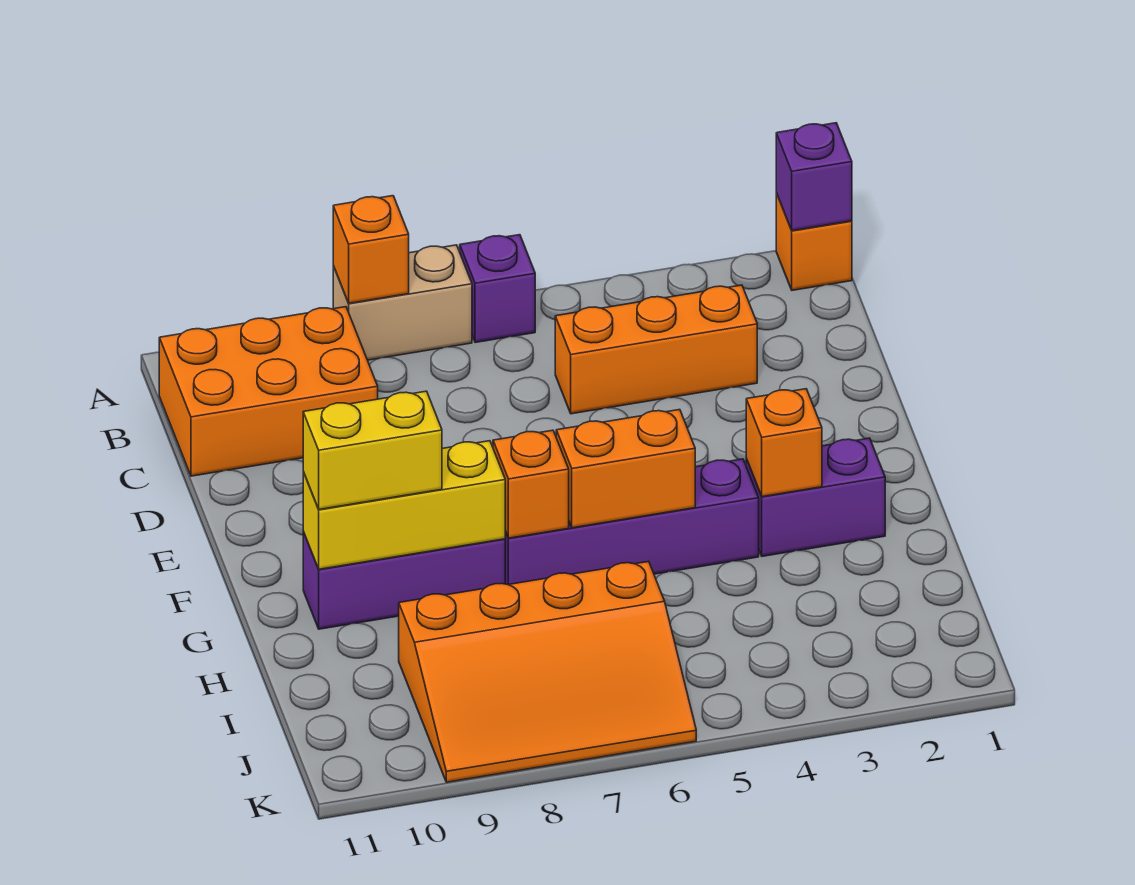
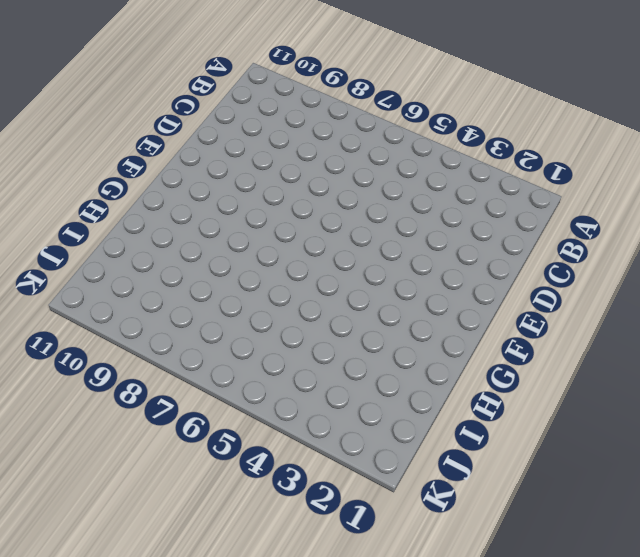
none -> orange brick A1 level 1
none -> purple brick A6 level 1
none -> tan brick A7:A8 level 1

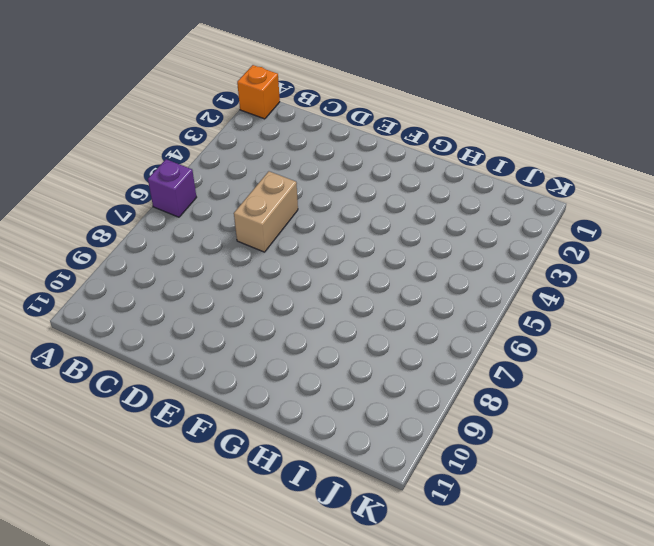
tan brick D5:D6 level 1 -> tan brick A7:A8 level 1
none -> orange brick B9:C11 level 1
none -> orange brick C3:C5 level 1
none -> purple brick G2:G3 level 1

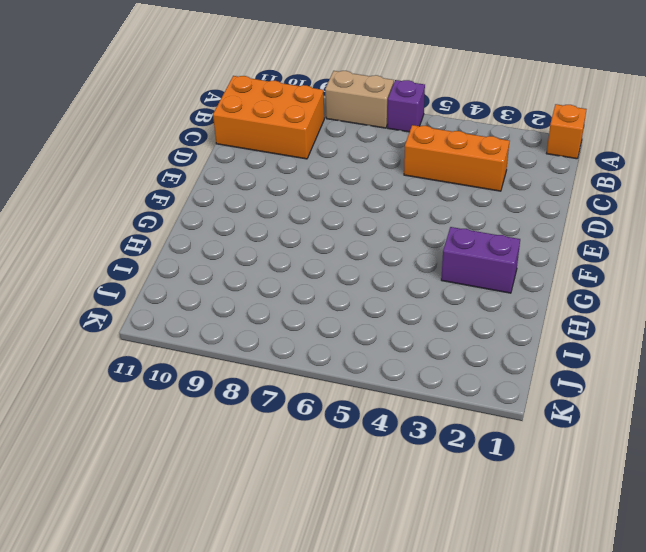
none -> purple brick G4:G7 level 1
none -> purple brick G8:G10 level 1
none -> orange slope I6:K9 level 1 top I

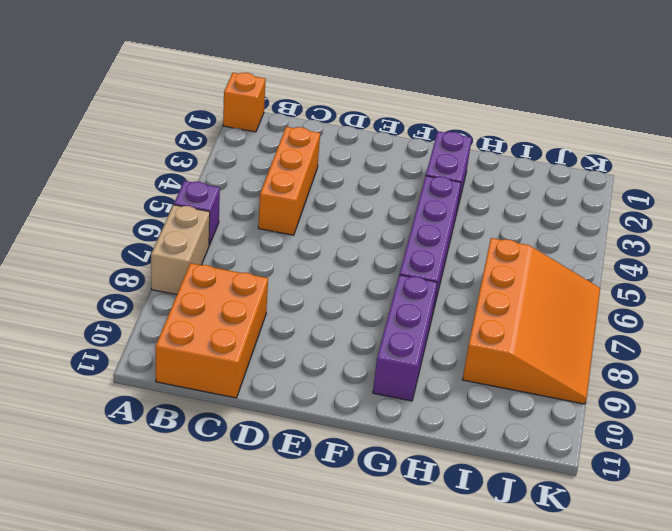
none -> purple brick A1 level 2
none -> orange brick A8 level 2
none -> orange brick G3 level 2

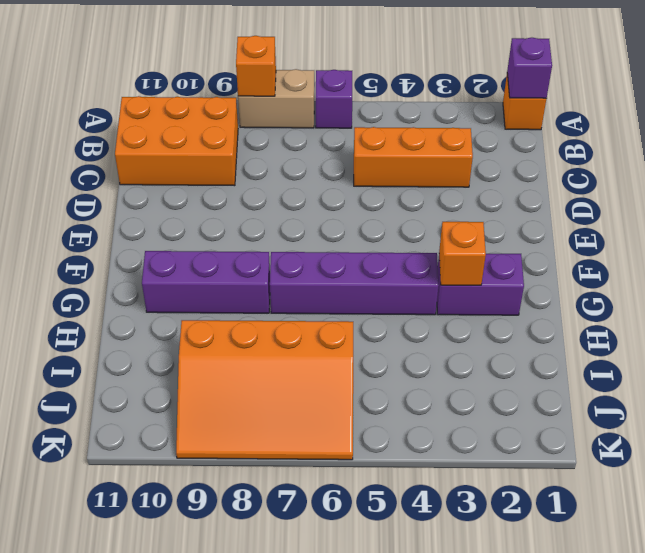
none -> orange brick G5:G6 level 2
none -> orange brick G7 level 2
none -> yellow brick G8:G10 level 2

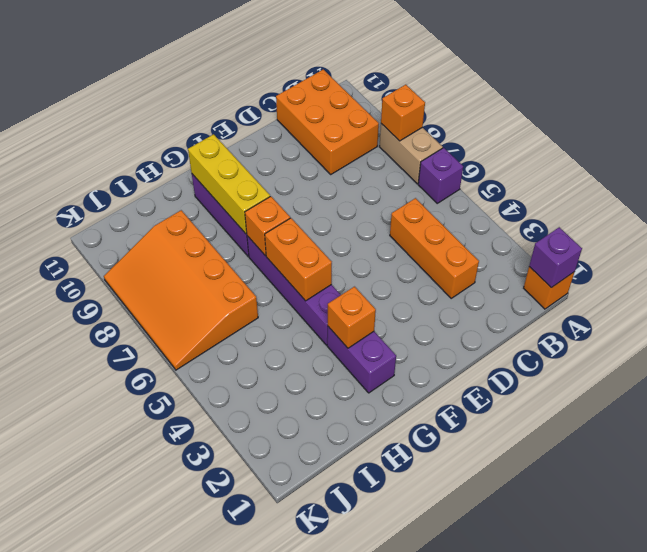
none -> yellow brick G9:G10 level 3

